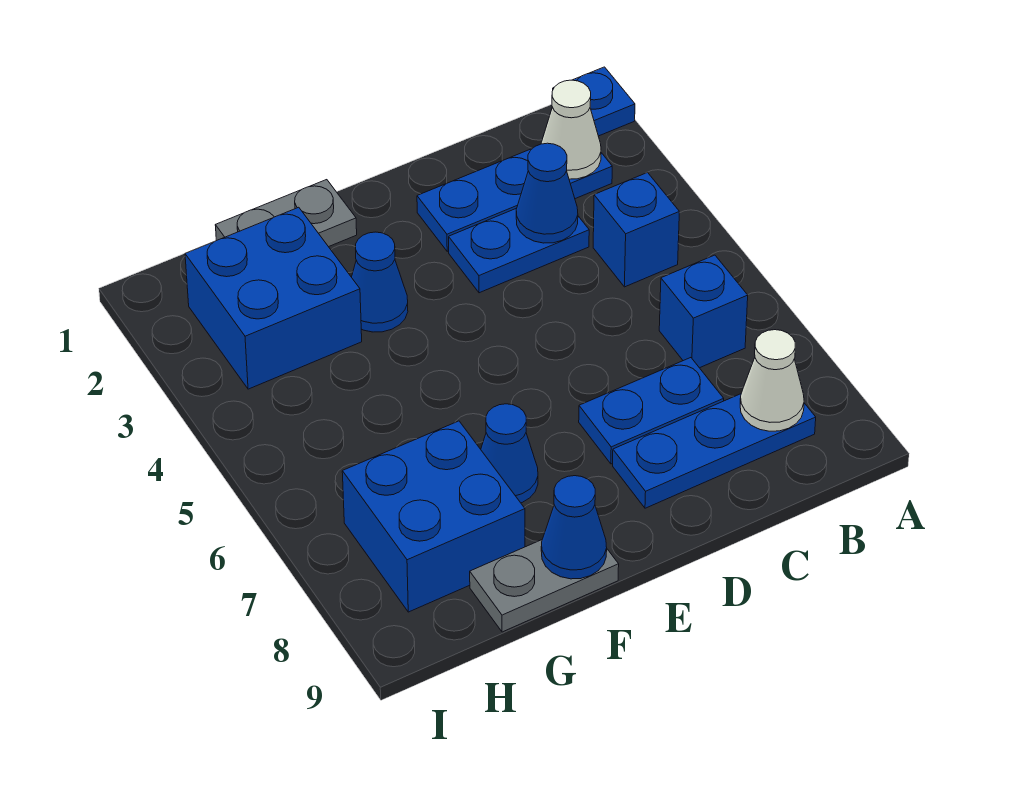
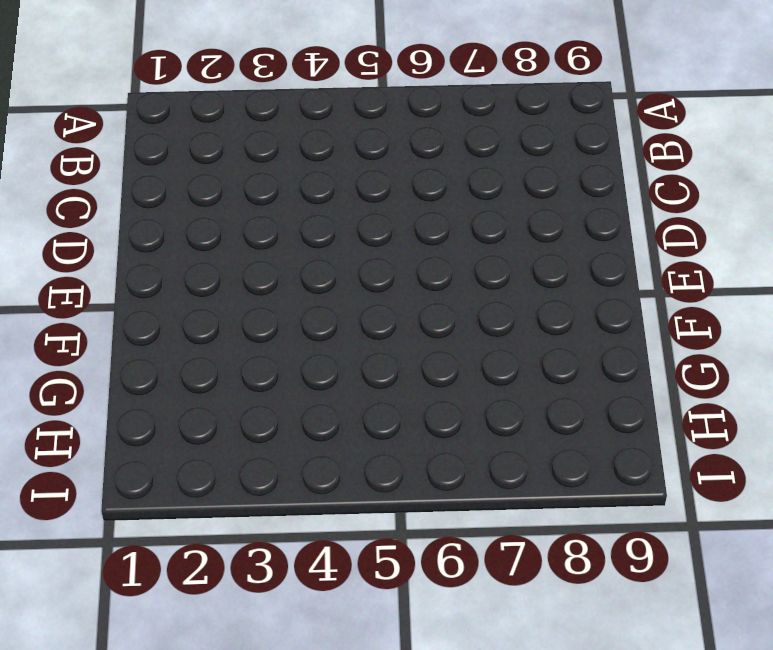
none -> blue plate A1 level 1
none -> blue plate B2:D2 level 1
none -> blue brick B4 level 1

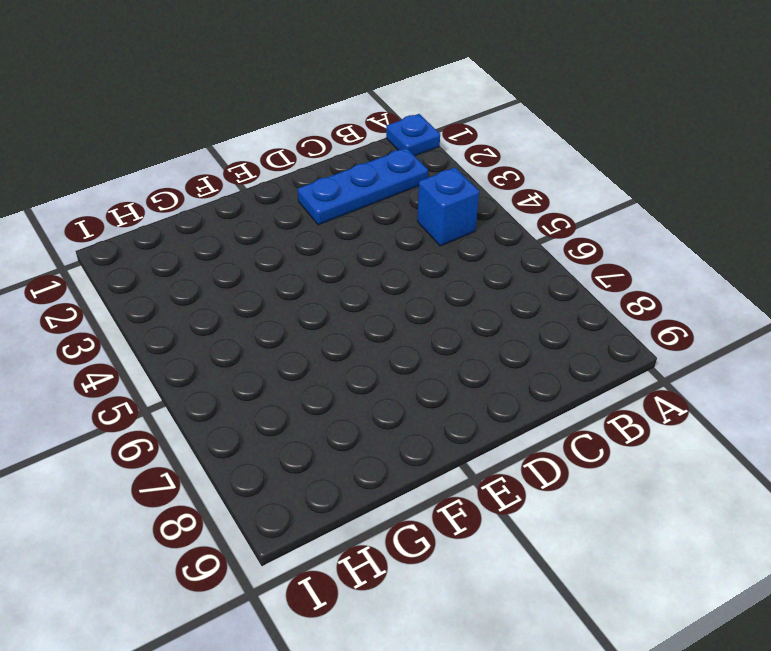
none -> blue brick B6 level 1
none -> blue plate B8:D8 level 1
none -> blue plate C3:D3 level 1

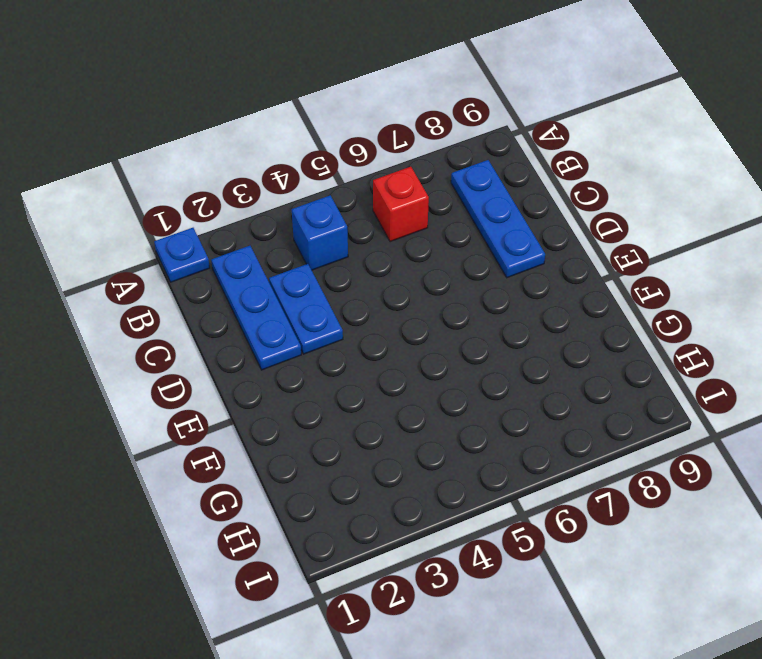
red brick B6 level 1 -> blue brick B6 level 1
none -> blue plate C7:D7 level 1
none -> grey plate F1:G1 level 1
none -> blue cone F3 level 1

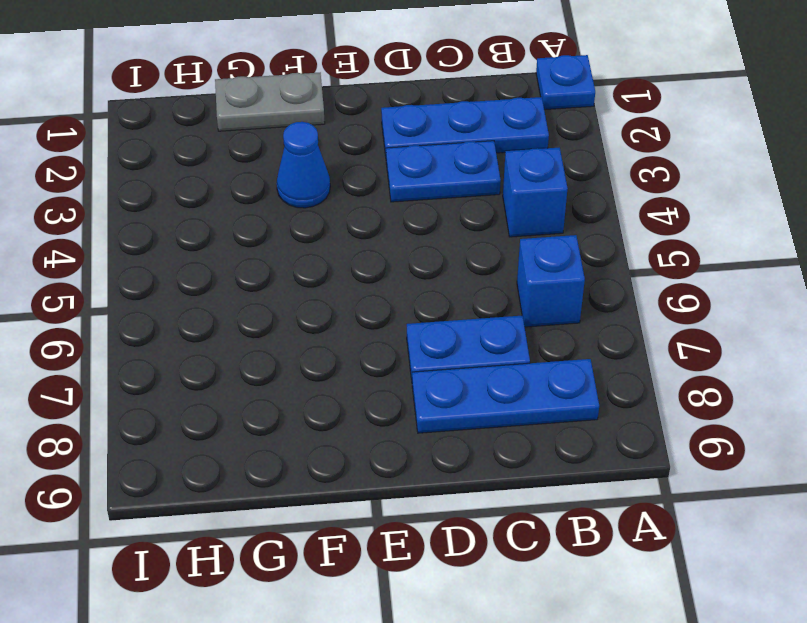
none -> blue cone F7 level 1
none -> grey plate F9:G9 level 1
none -> blue brick G2:H3 level 1

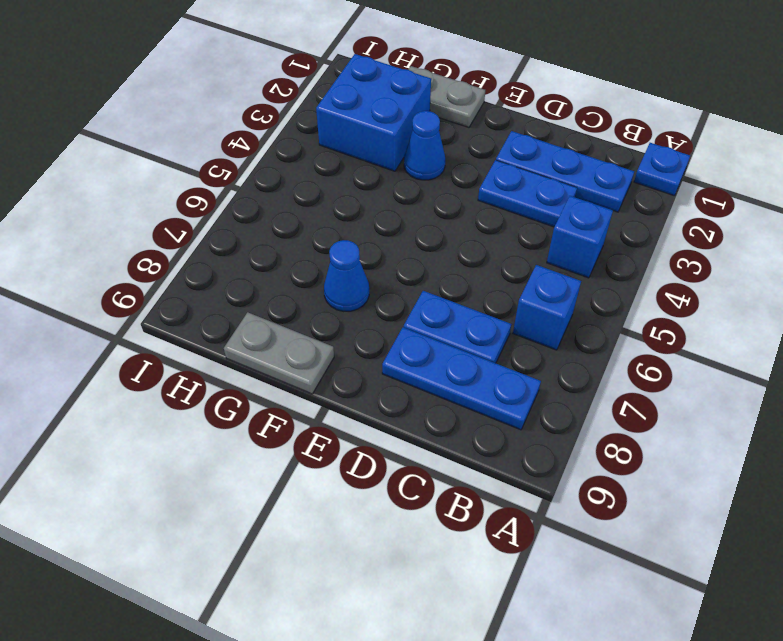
none -> blue brick G7:H8 level 1
none -> white cone B2 level 2
none -> white cone B8 level 2

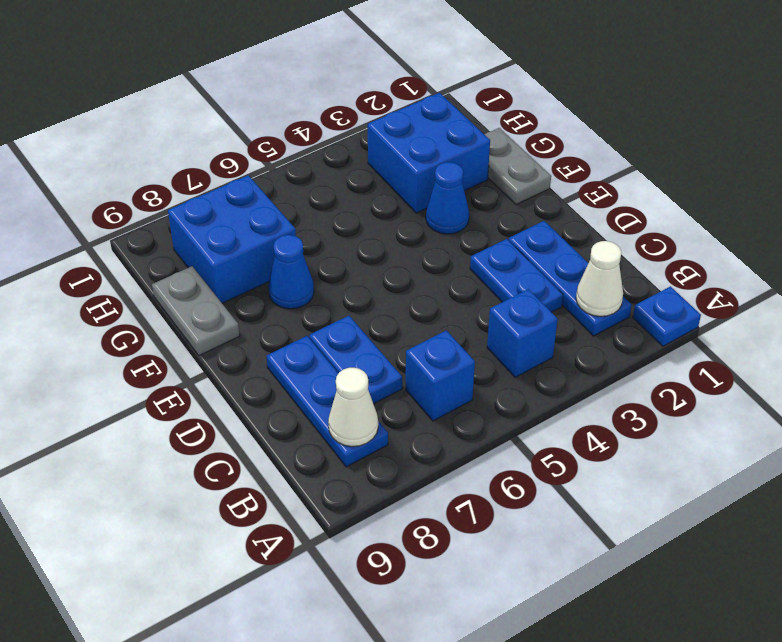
none -> blue cone C3 level 2
none -> blue cone F9 level 2

